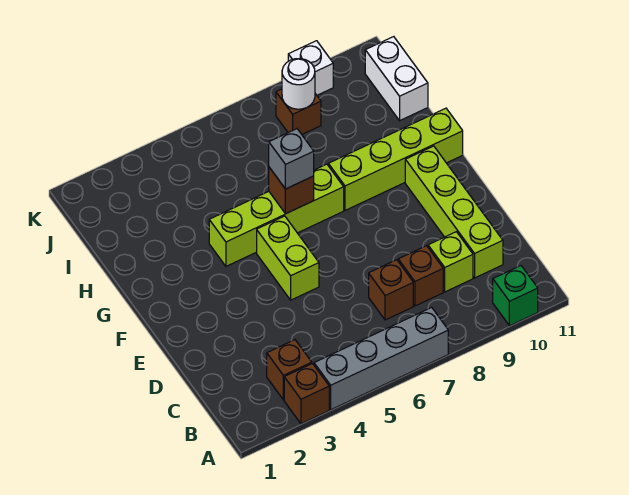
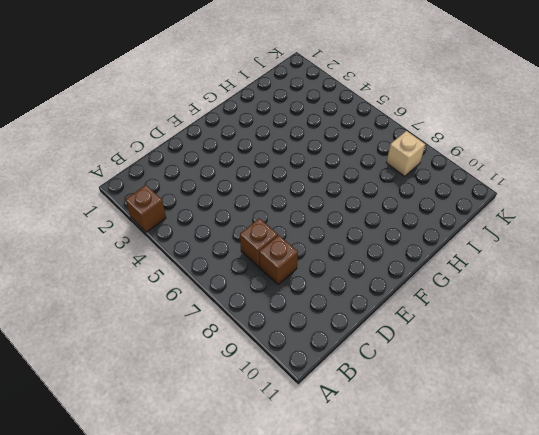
tan brick J8 level 1 -> brown brick J8 level 1
none -> grey brick A4:A7 level 1
none -> green brick A10 level 1
none -> brown brick B3 level 1

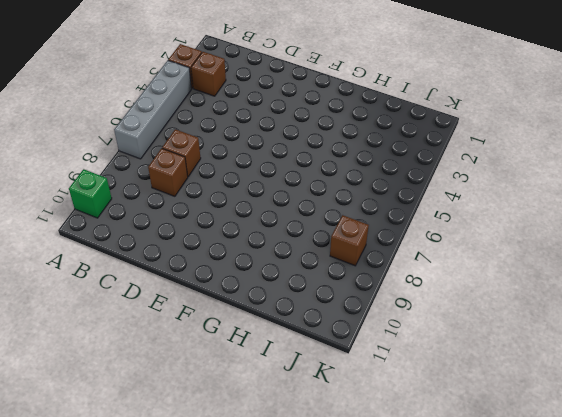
none -> lime brick C9 level 1
none -> lime brick C10:F10 level 1
none -> lime brick E5:F5 level 1

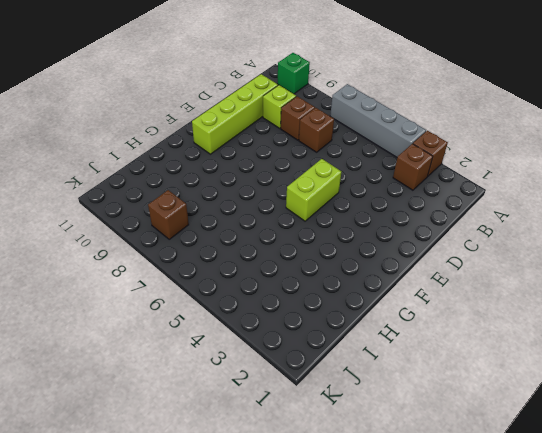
none -> lime brick G4:G7 level 1
none -> lime brick G8:G11 level 1
none -> white brick I11:J11 level 1

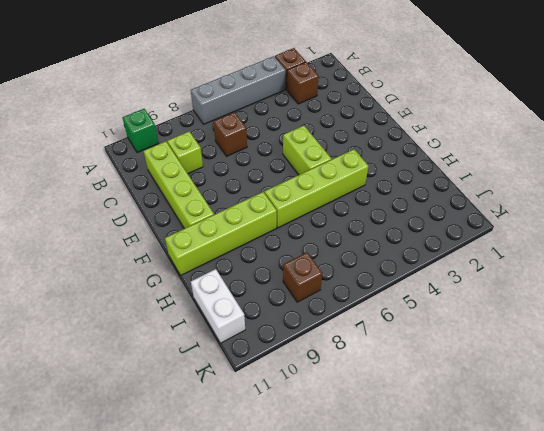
none -> brown brick C8 level 1
none -> white brick K9 level 1
none -> brown brick G6 level 2

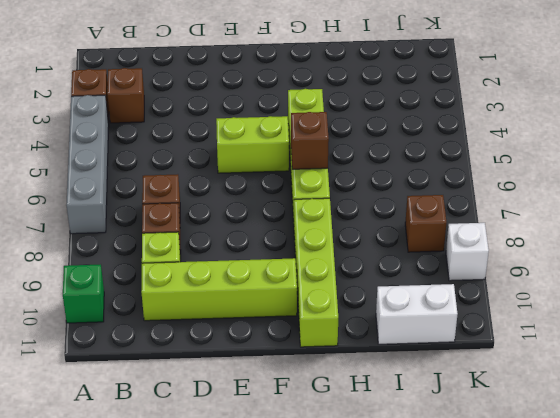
none -> white round brick J8 level 2
none -> grey brick G6 level 3

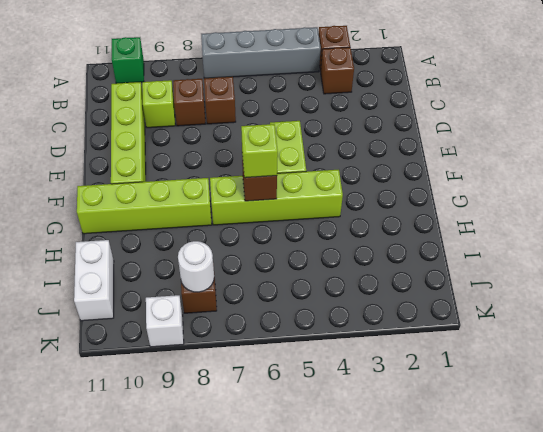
lime brick G6 level 3 -> grey brick G6 level 3

